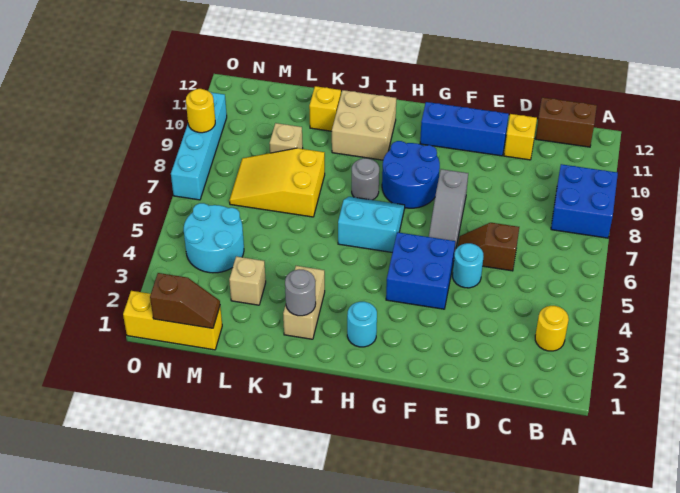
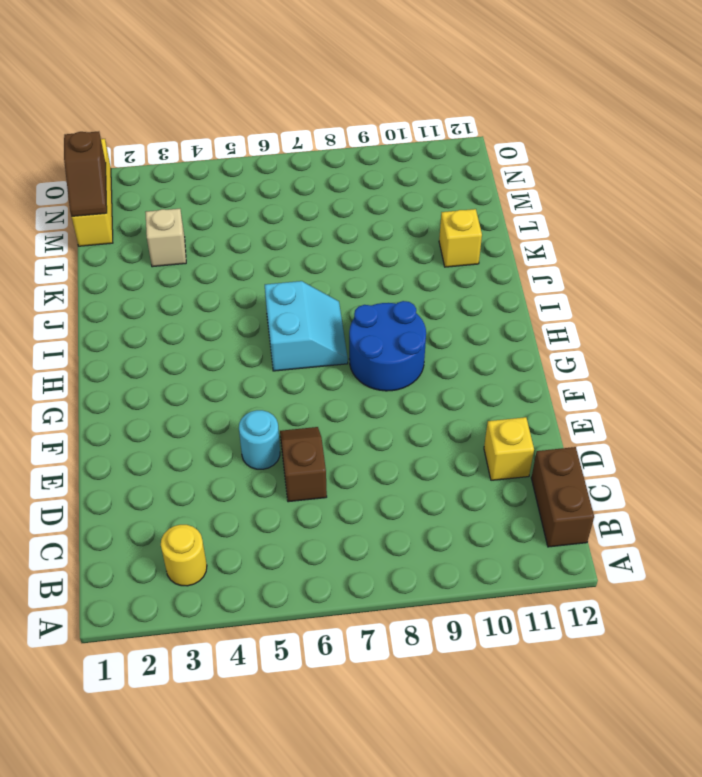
none -> blue brick A8:B9 level 1
none -> blue brick E11:G11 level 1
none -> blue brick F4:G5 level 1

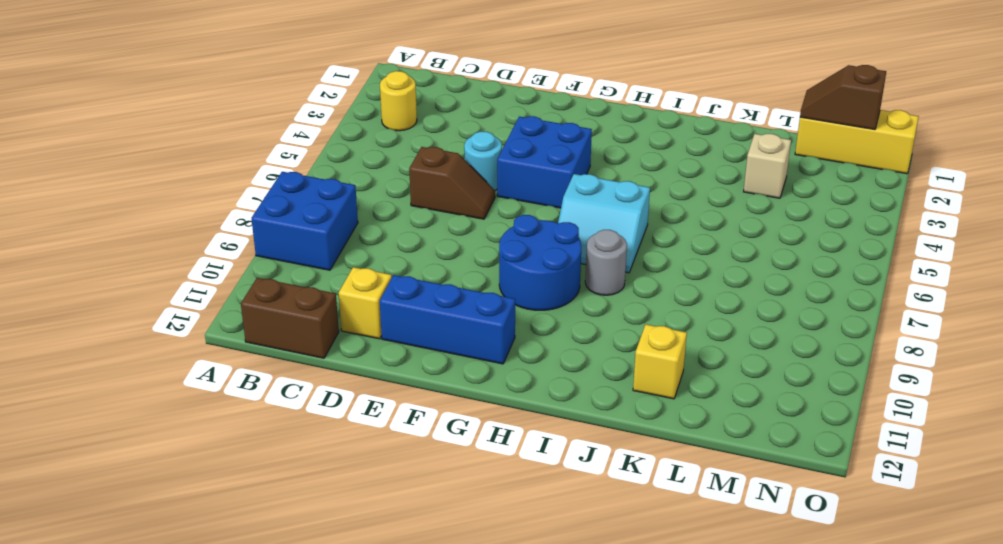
none -> grey slope F6:F8 level 1 top 8
none -> cyan round brick H2 level 1
none -> tan brick I10:J11 level 1

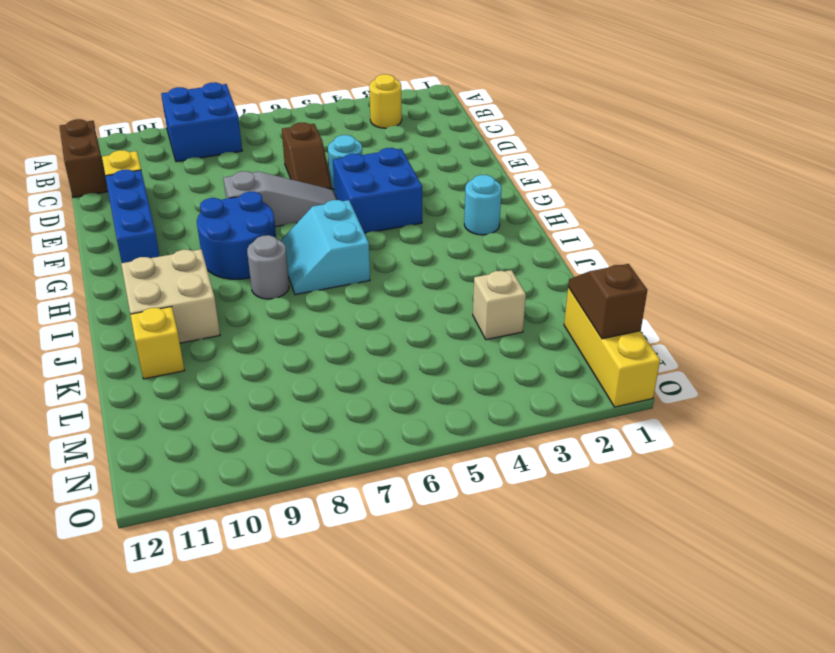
none -> tan brick J2:J3 level 1
none -> yellow slope K7:M8 level 1 top K
none -> tan brick L9 level 1

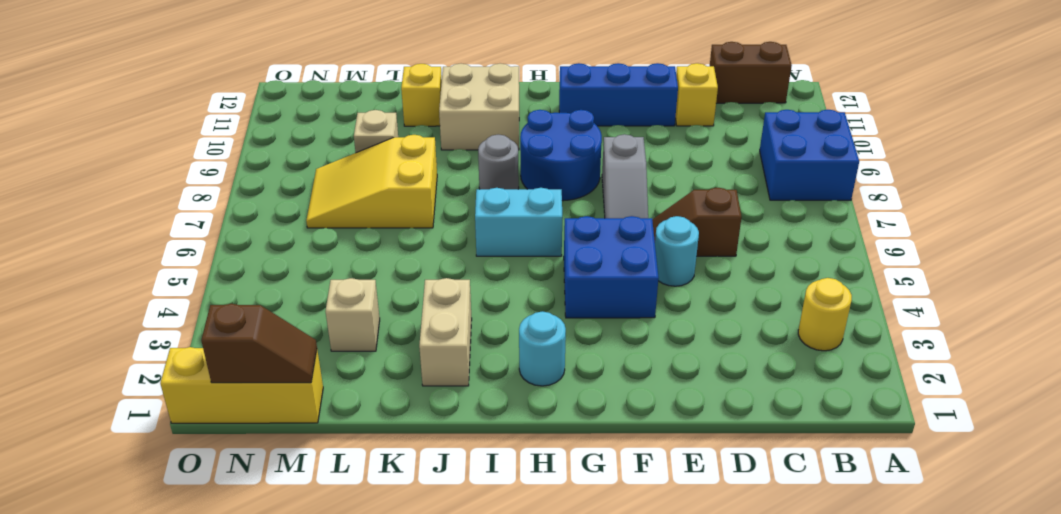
none -> cyan round brick M4:N5 level 1
none -> cyan brick O7:O10 level 1
none -> grey round brick J2 level 2

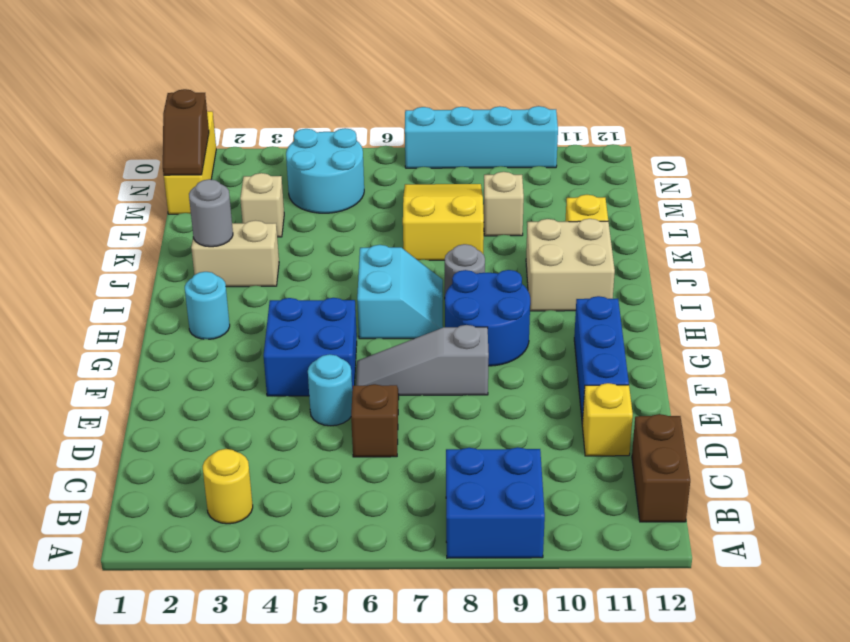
none -> yellow round brick O9 level 2

